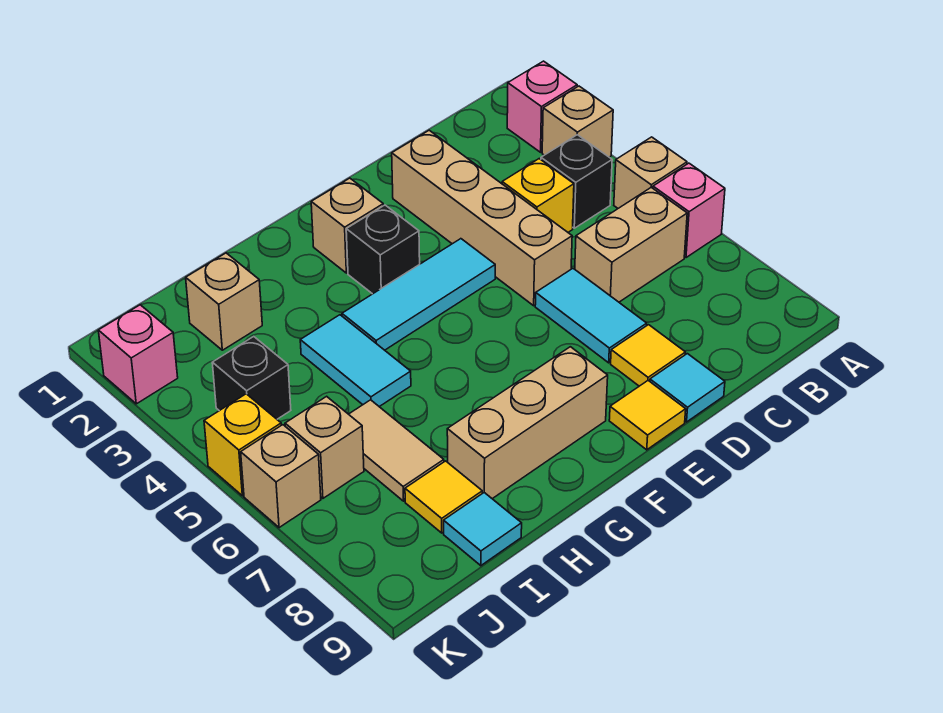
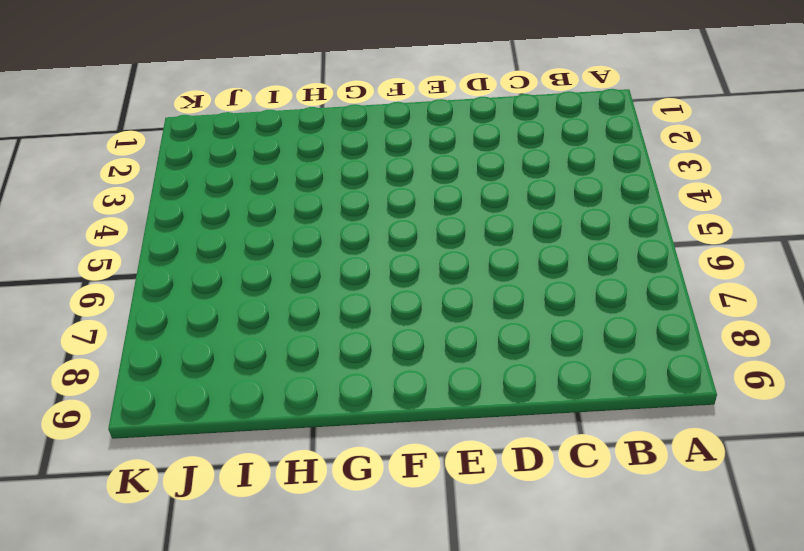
none -> pink brick A2 level 1
none -> tan brick A3 level 1
none -> tan brick A5 level 1

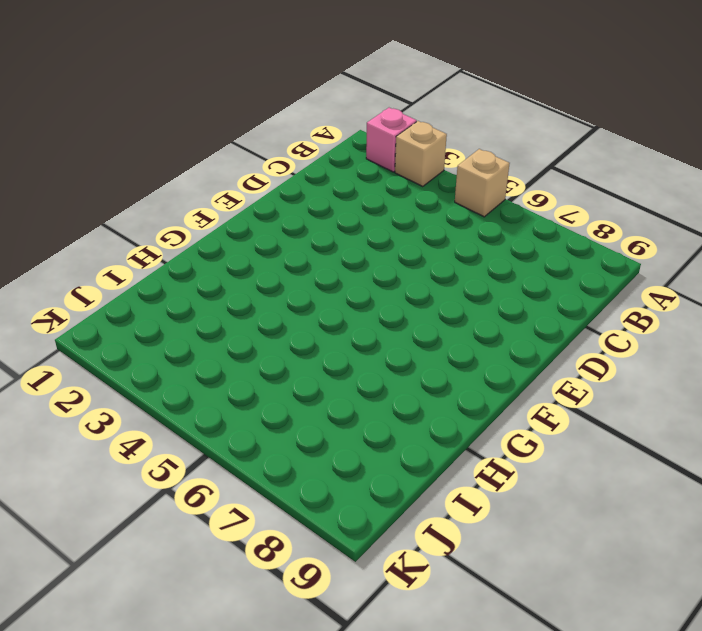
none -> pink brick A6 level 1
none -> black brick B4 level 1
none -> tan brick B6:C6 level 1

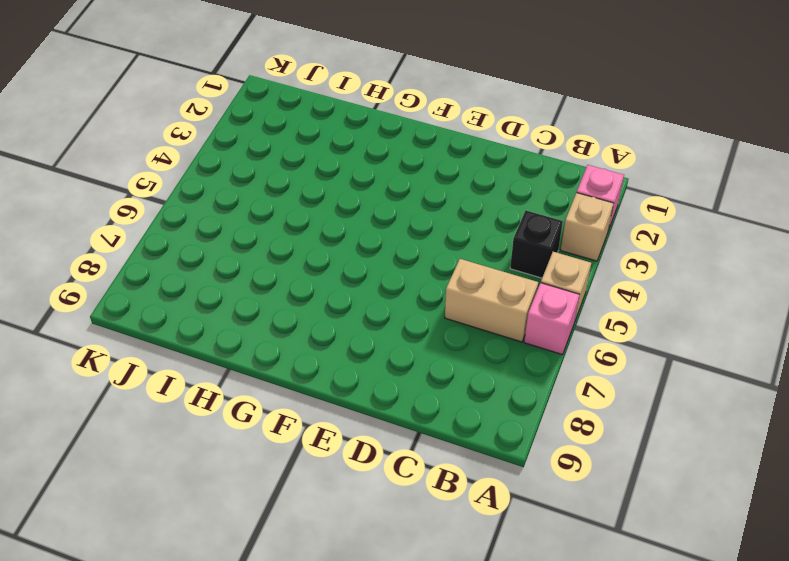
none -> yellow brick C4 level 1
none -> tan brick D2:D5 level 1
none -> cyan tile D6:D7 level 1

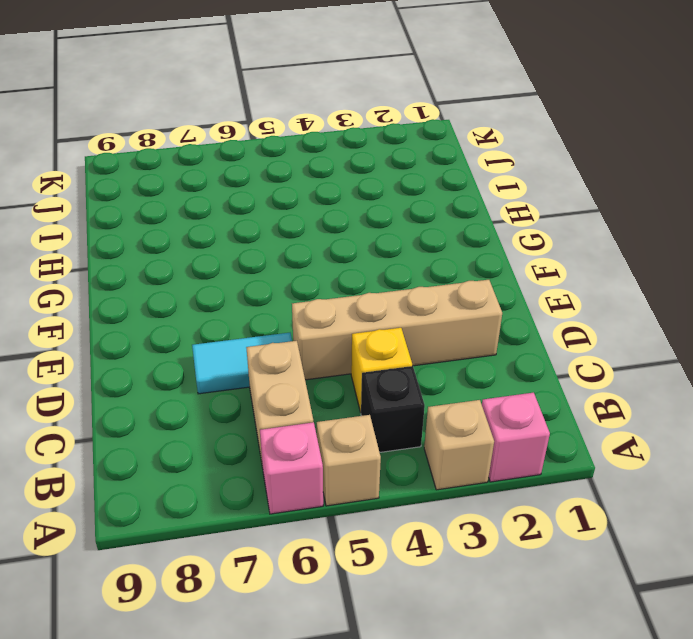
none -> yellow tile D8 level 1
none -> cyan tile D9 level 1
none -> cyan tile E4:G4 level 1

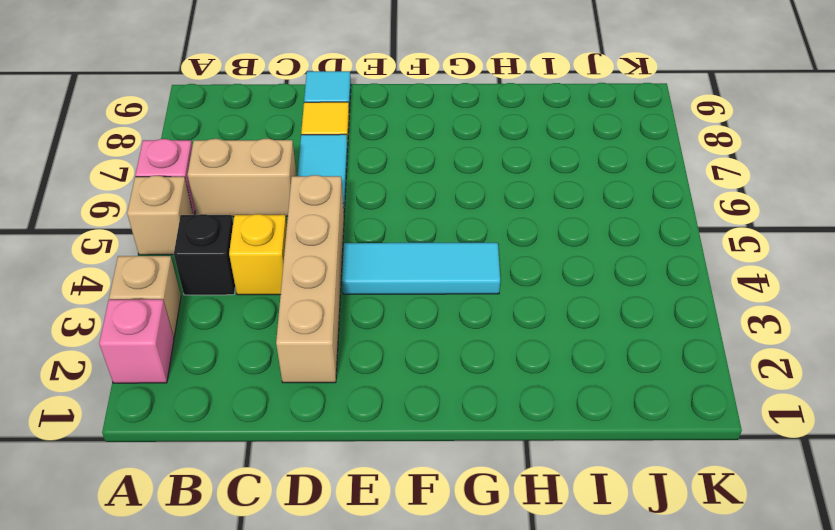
none -> yellow tile E9 level 1
none -> tan brick F2 level 1
none -> black brick F3 level 1

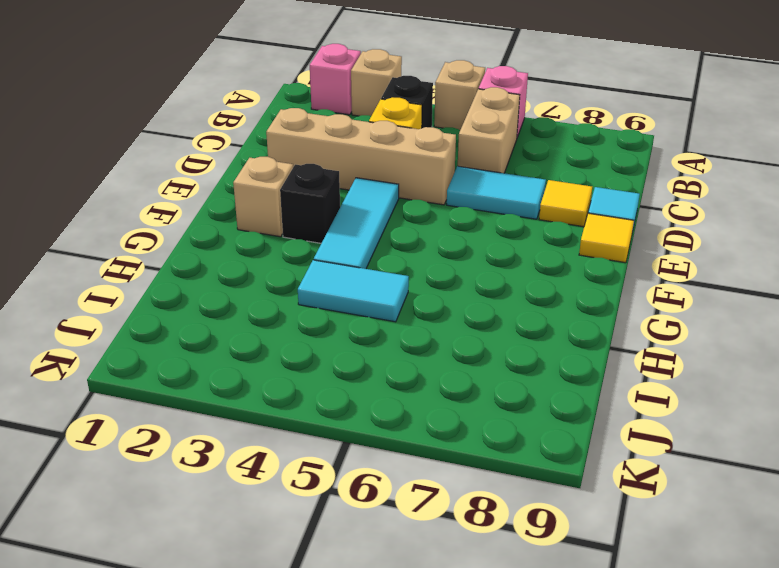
none -> tan brick F8:H8 level 1
none -> tan brick I2 level 1
none -> tan tile I6:I7 level 1

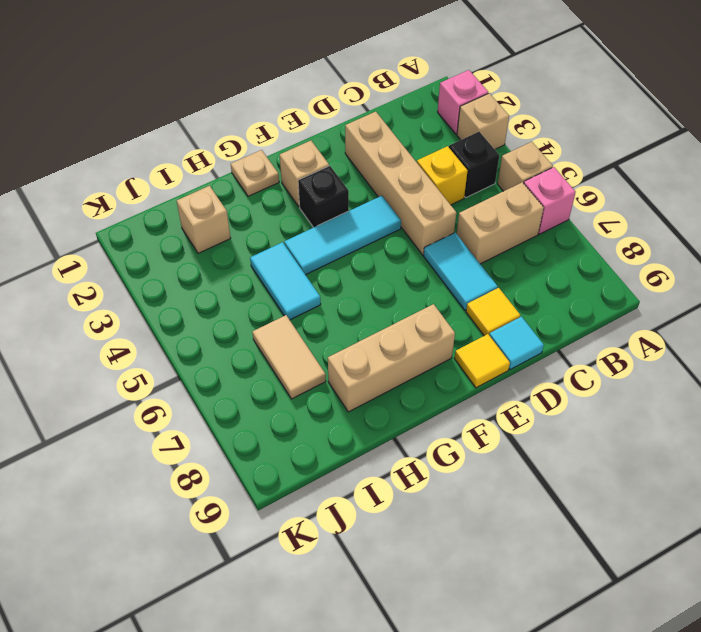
tan plate G1 level 1 -> none
none -> yellow tile I8 level 1
none -> cyan tile I9 level 1
none -> black brick J4 level 1

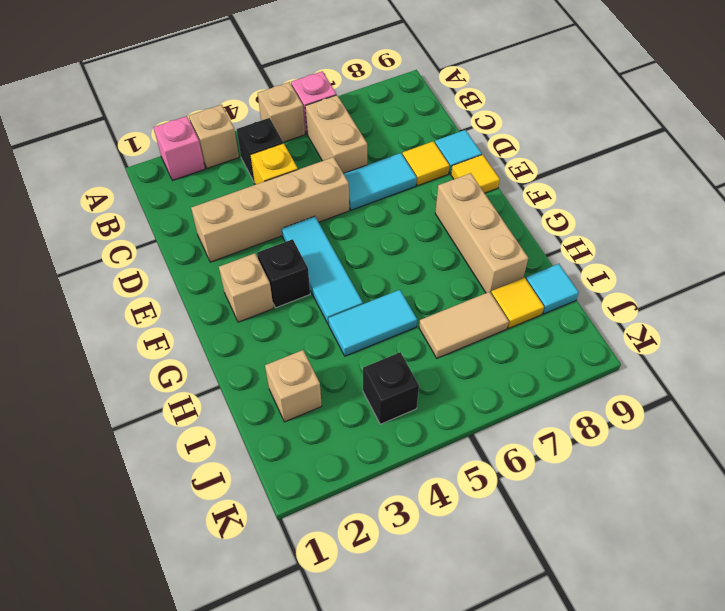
none -> tan brick J6 level 1
none -> pink brick K2 level 1
none -> yellow brick K5 level 1

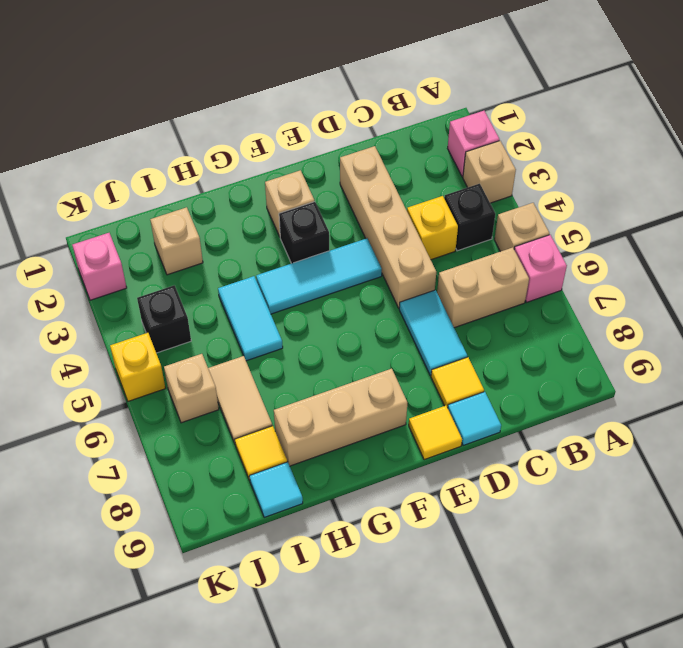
none -> tan brick K6 level 1

